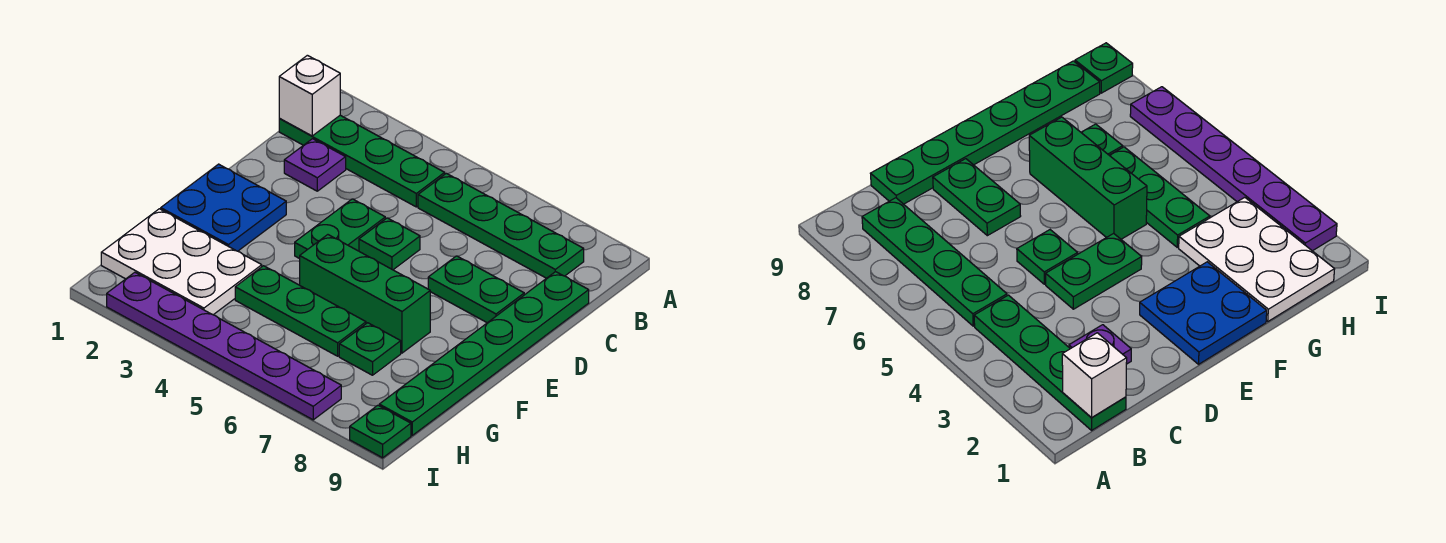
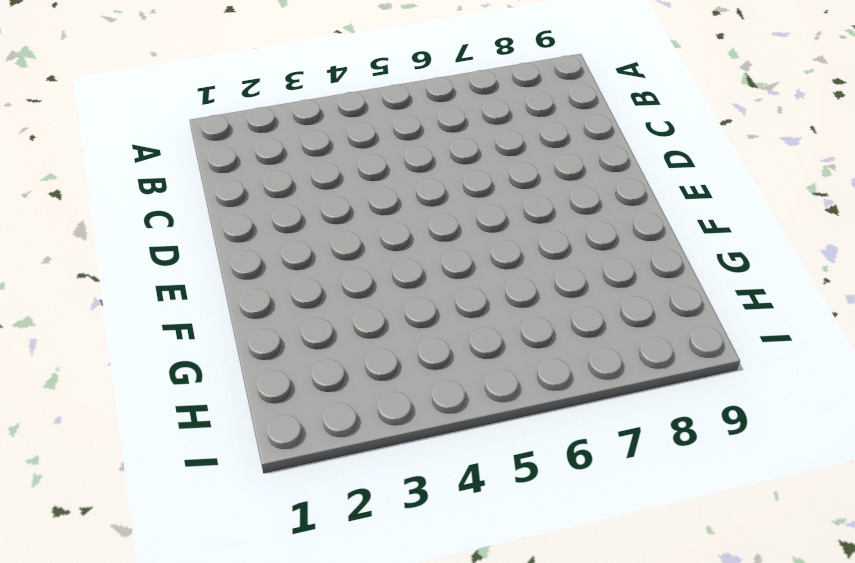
none -> green plate B1:B4 level 1
none -> green plate B5:B8 level 1
none -> purple plate C2 level 1

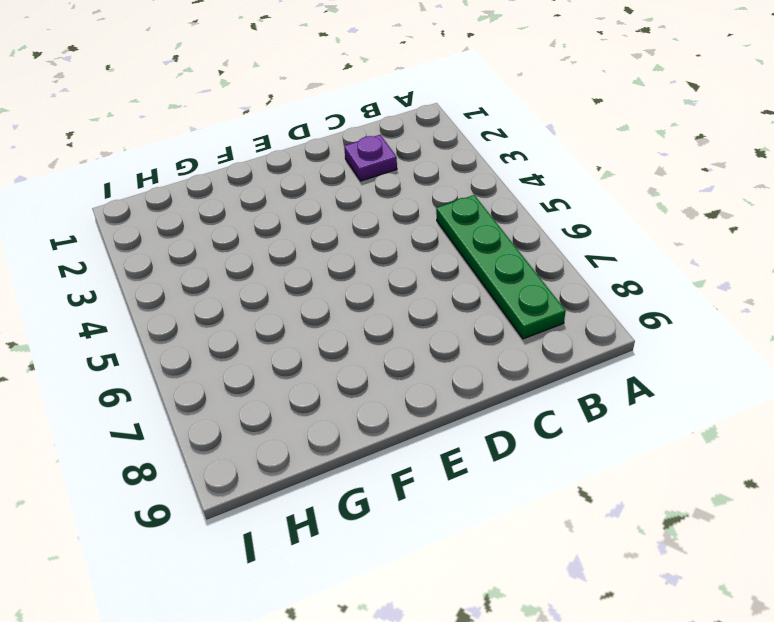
none -> green plate B1:B4 level 1
none -> green plate C9:H9 level 1
none -> green plate D4:E4 level 1

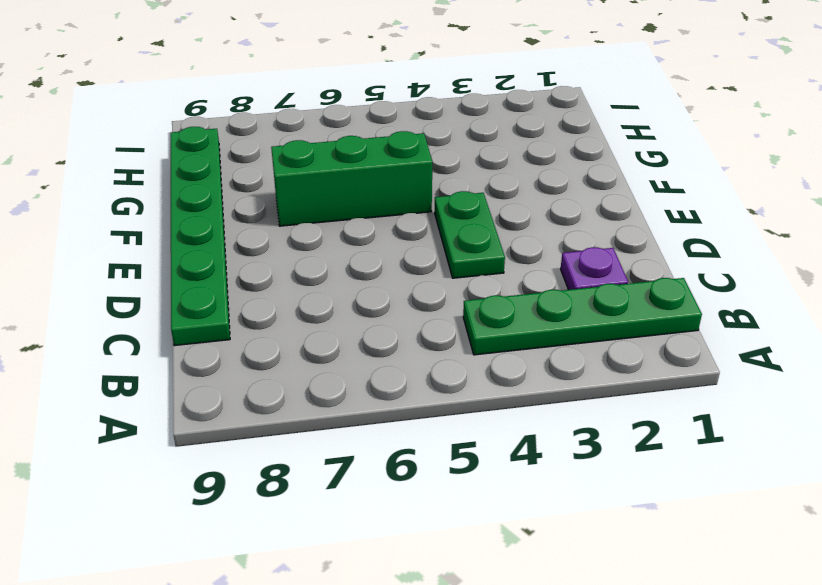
none -> green plate B5:B8 level 1
none -> green plate D5 level 1
none -> green plate D7:D8 level 1

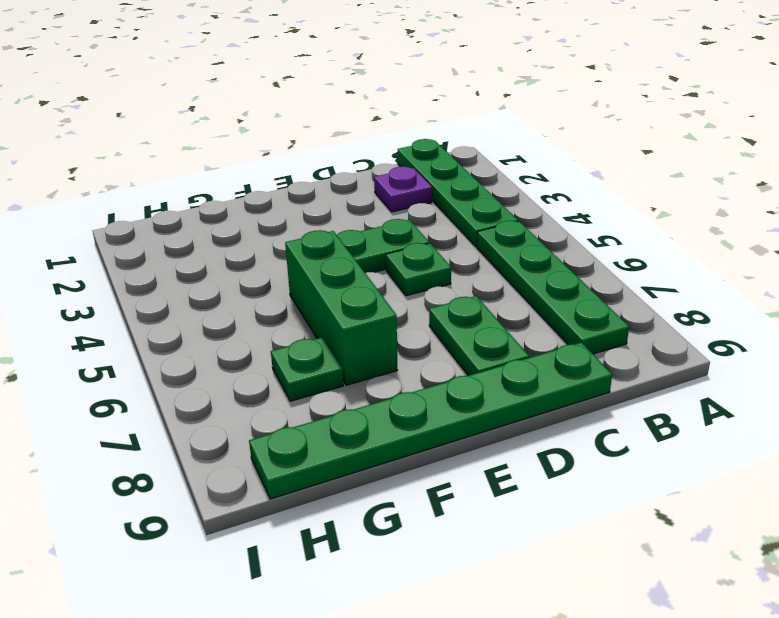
none -> blue plate E1:F2 level 1
none -> white plate G1:H3 level 1
none -> green plate G4:G6 level 1

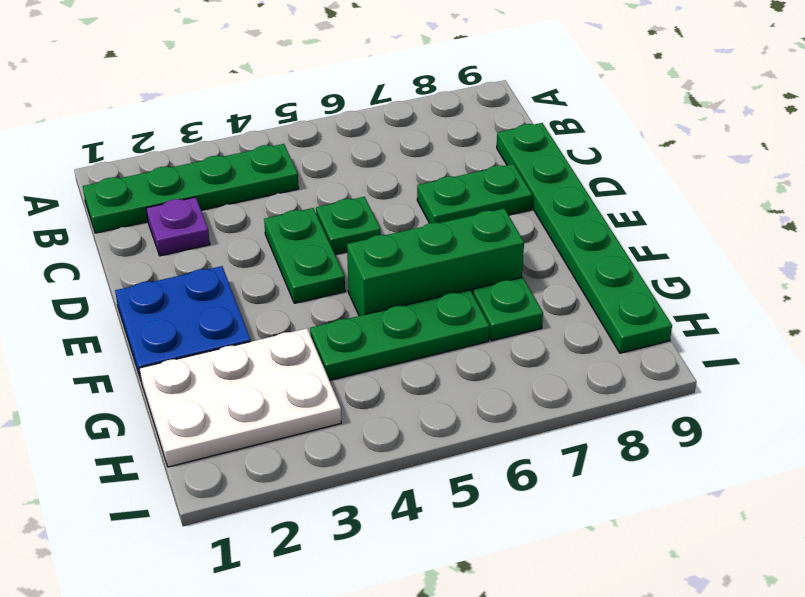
none -> green plate B5:B8 level 1
none -> purple plate I2:I7 level 1
none -> green plate I9 level 1

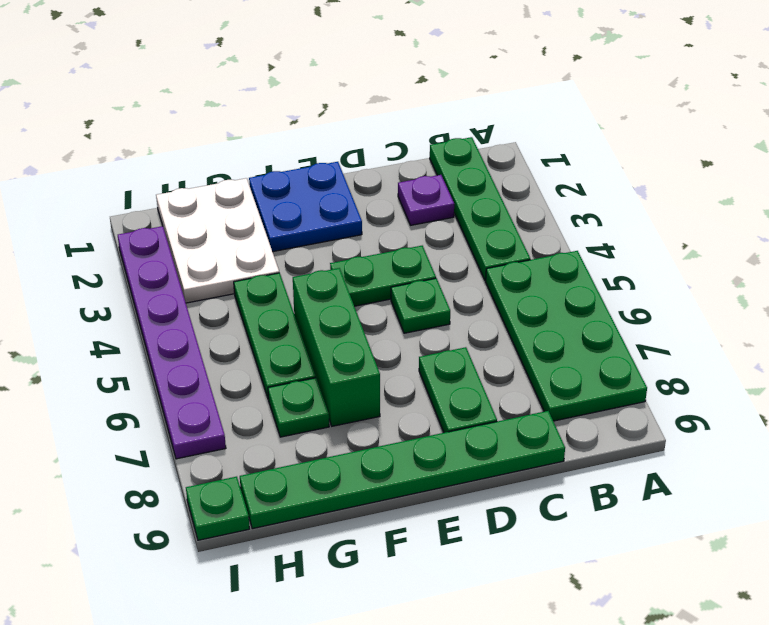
green plate A5:B8 level 1 -> green plate B5:B8 level 1
none -> white brick B1 level 2

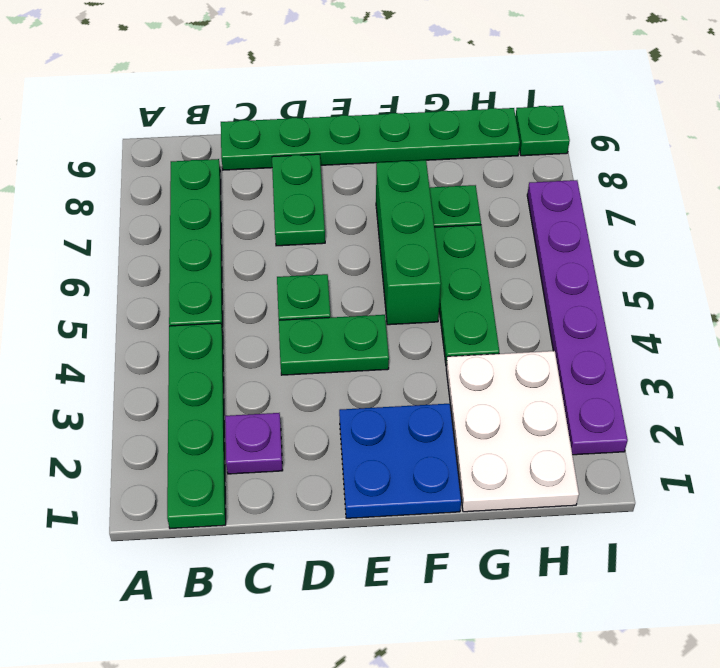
none -> white brick B1 level 2

